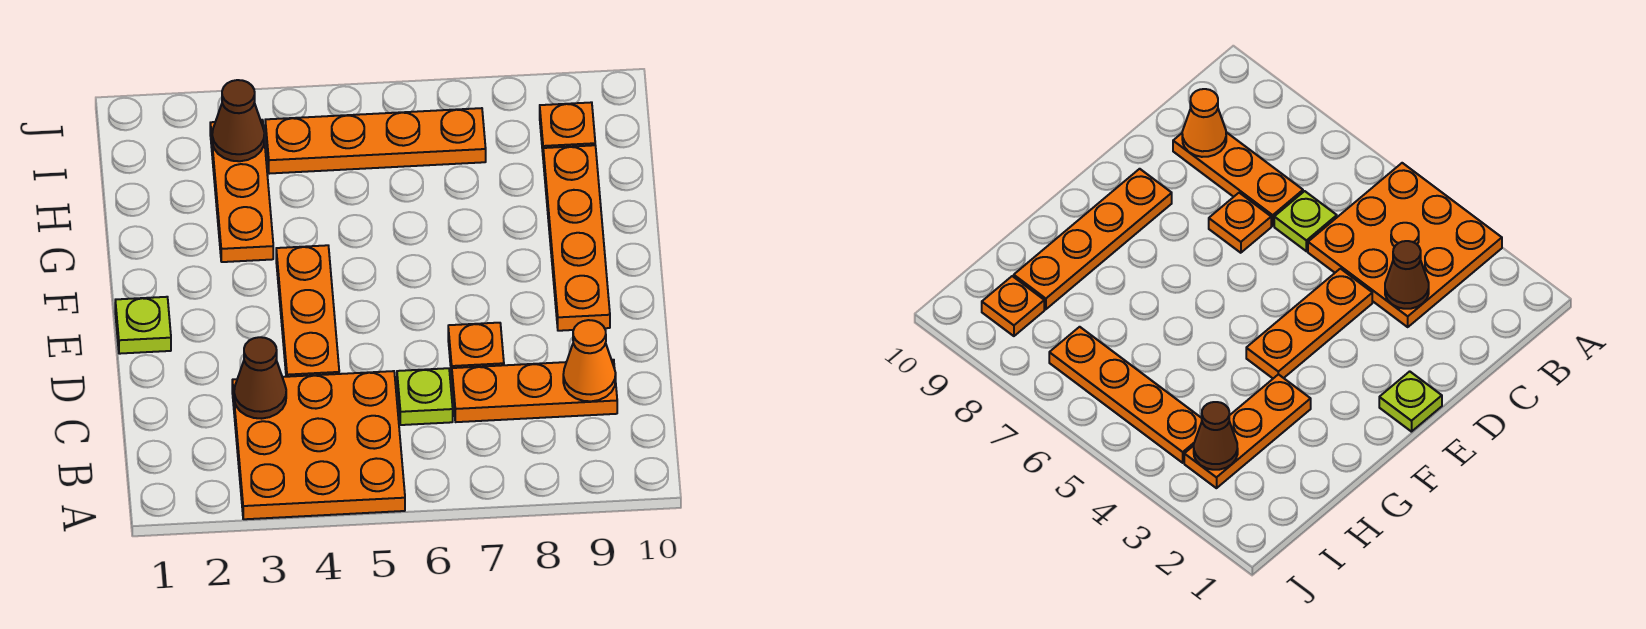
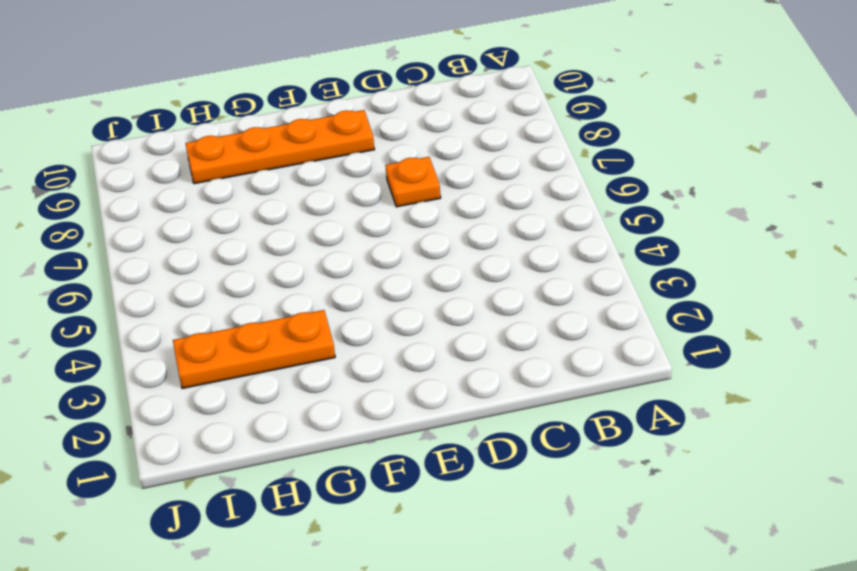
none -> orange plate A3:C5 level 1
none -> lime plate C6 level 1
none -> orange plate C7:C9 level 1

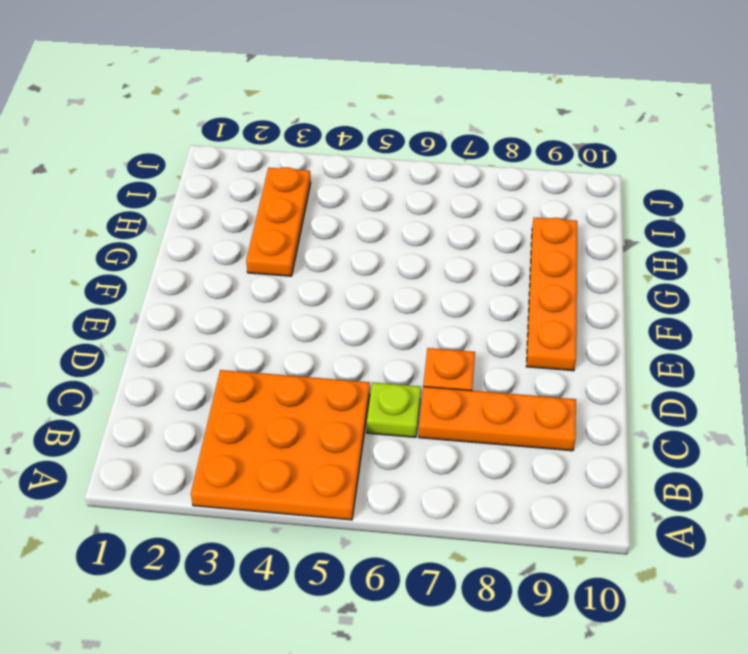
none -> orange plate D4:F4 level 1
none -> lime plate E1 level 1
none -> orange plate I4:I7 level 1

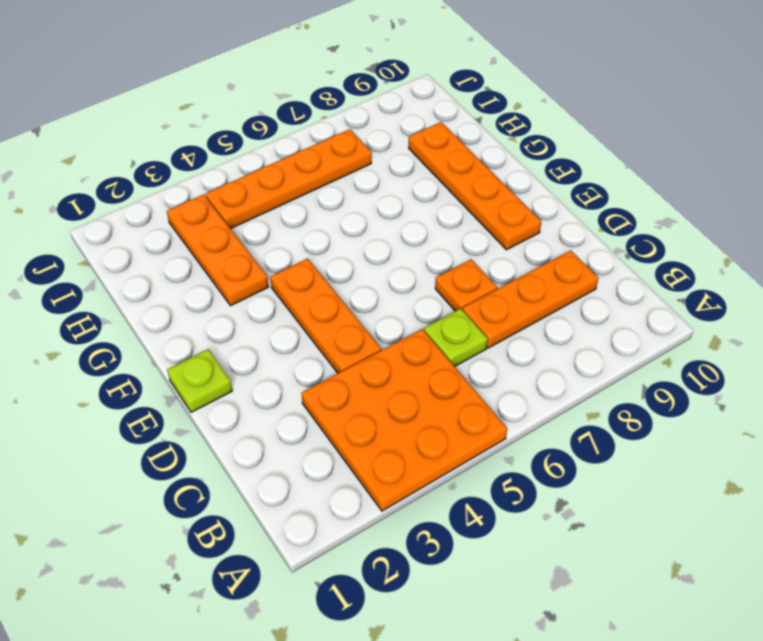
none -> orange plate I9 level 1
none -> brown cone C3 level 2
none -> orange cone C9 level 2

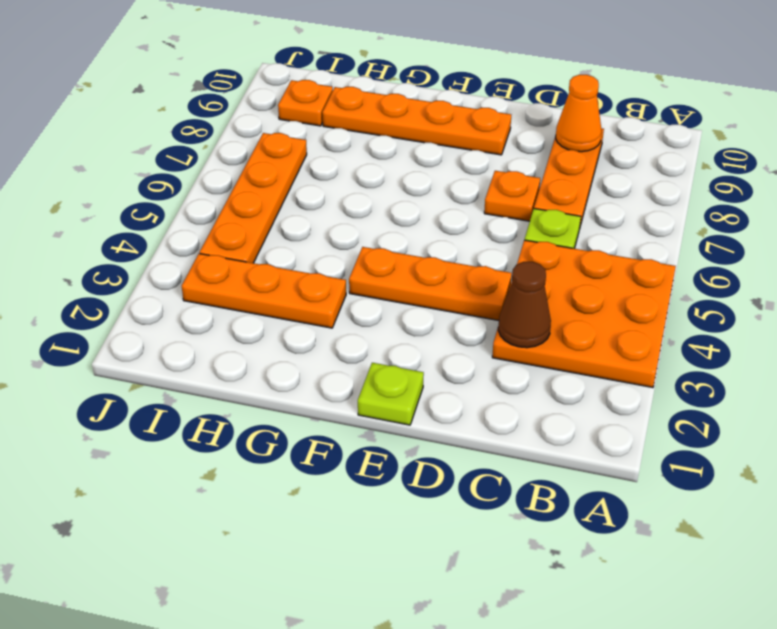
none -> brown cone I3 level 2

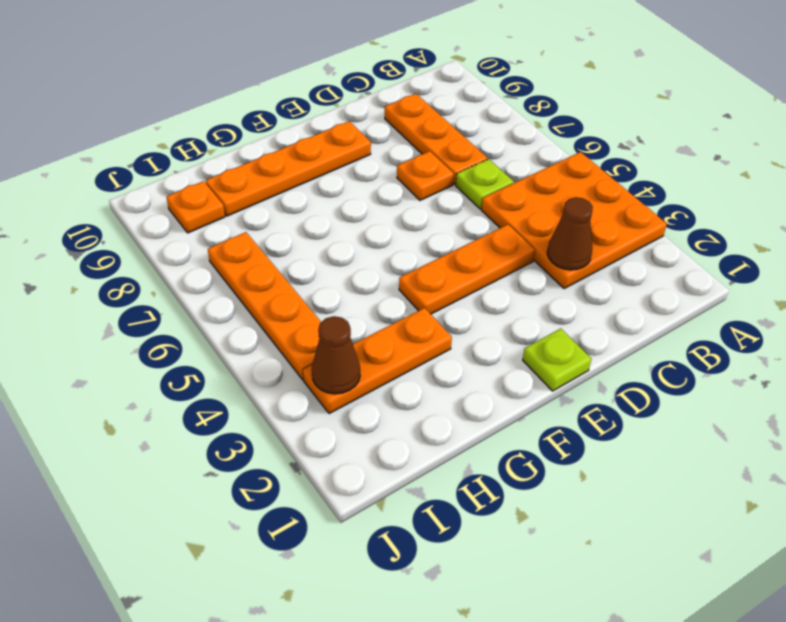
none -> orange cone C9 level 2

